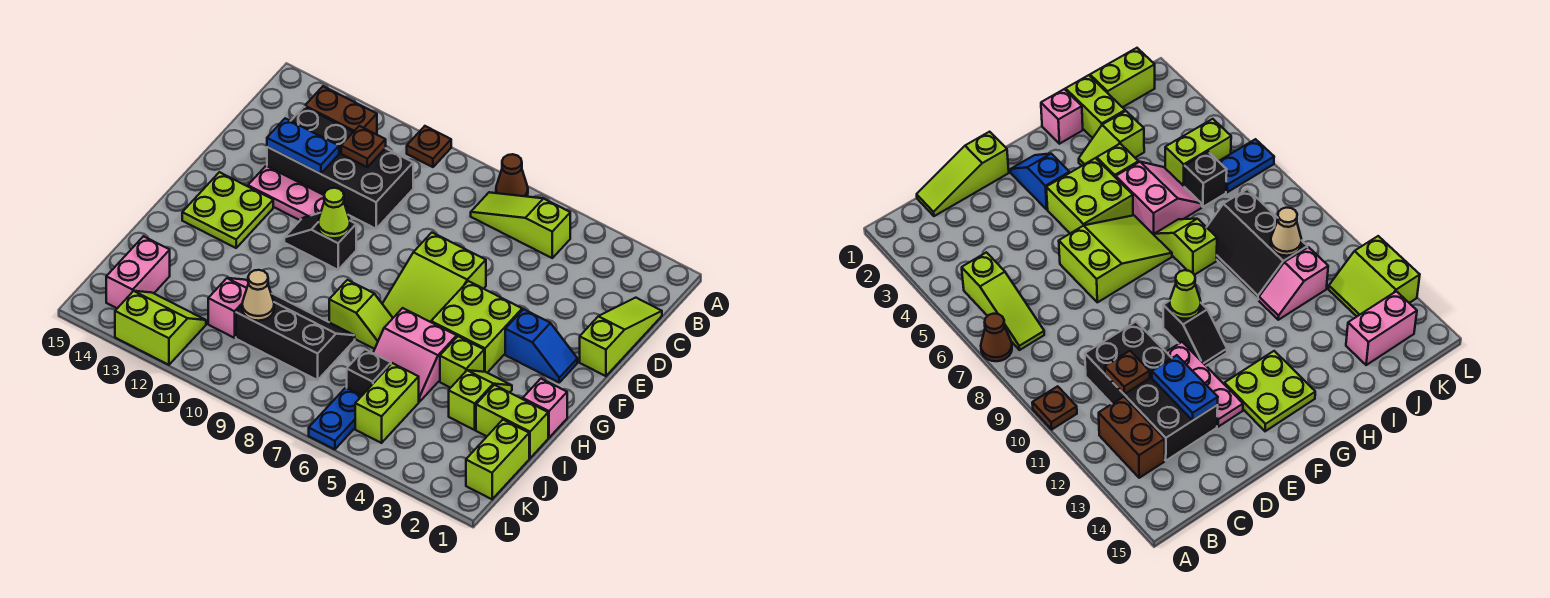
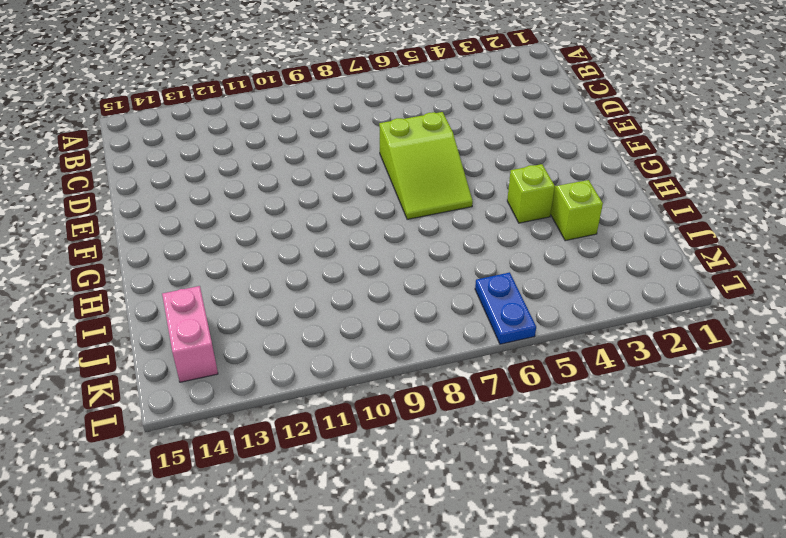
none -> brown cone A7 level 1
none -> brown plate A10 level 1
none -> lime slope B5:B7 level 1 top 5
none -> brown brick B12:B13 level 1

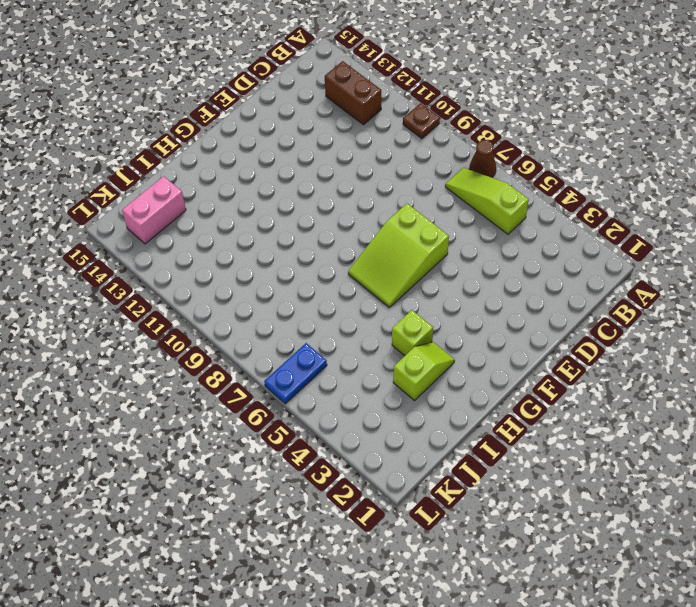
none -> lime slope C1:E1 level 1 top E
none -> black brick C10:D13 level 1
none -> pink plate E11:E13 level 1
none -> blue slope F2:F3 level 1 top 3

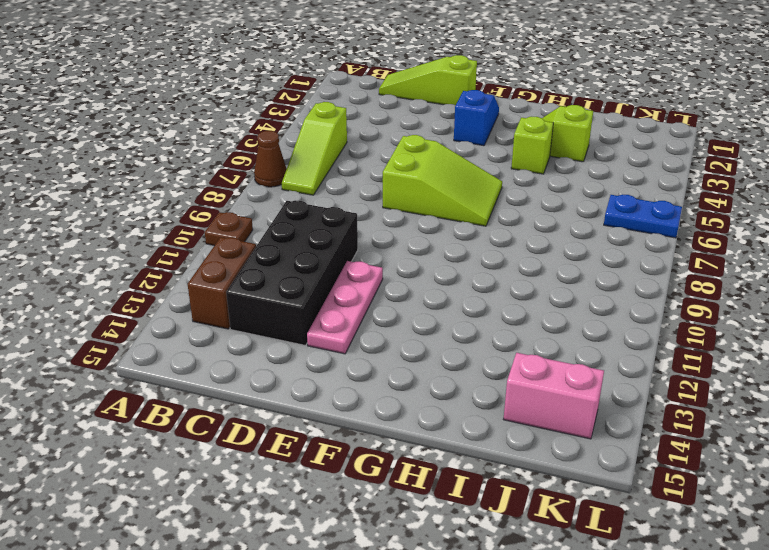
none -> lime brick F4:G5 level 1
none -> black slope F10:F11 level 1 top 10
none -> lime plate F13:G14 level 1
none -> pink brick H1 level 1

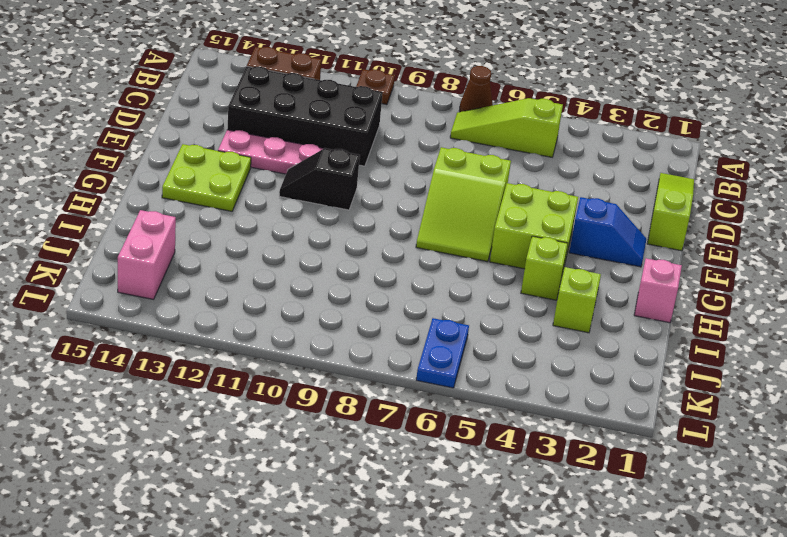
none -> pink slope H5:I6 level 1 top H
none -> lime slope H7:H8 level 1 top 8
none -> lime brick I1:I2 level 1
none -> black slope I8:J10 level 1 top J

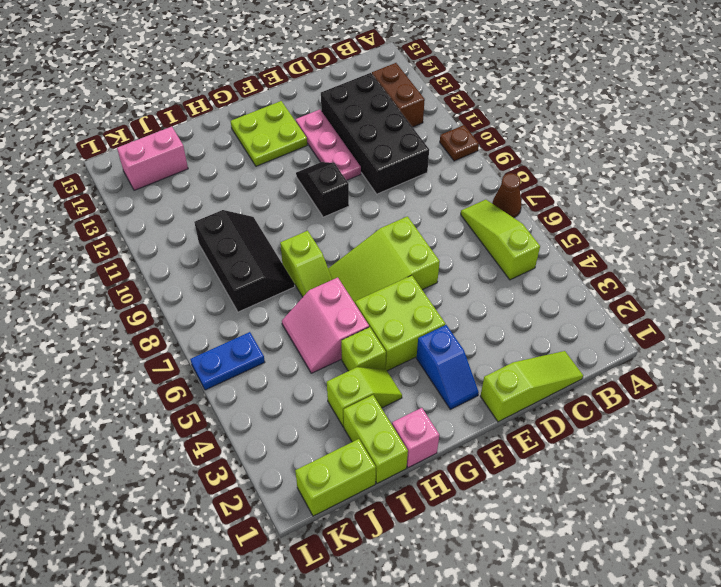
none -> pink slope I11:J11 level 1 top J
none -> lime brick J5:K5 level 1
none -> black brick J6 level 1
none -> lime slope K12:L13 level 1 top L

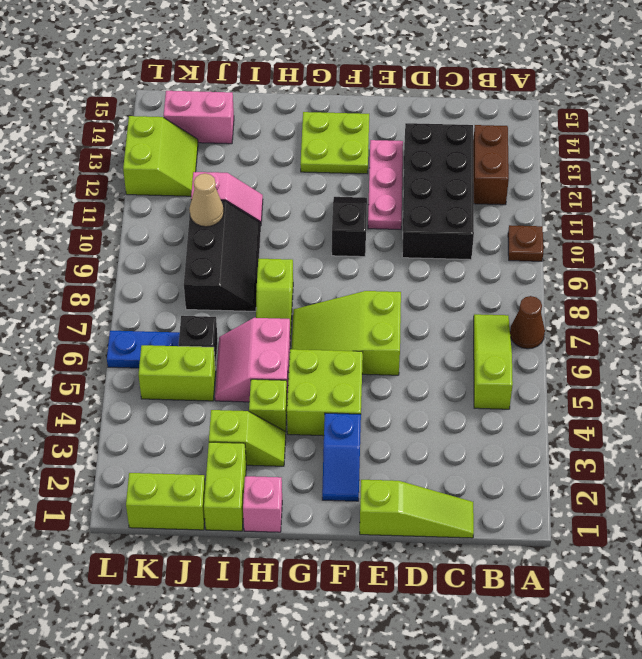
none -> brown plate C11 level 2
none -> blue plate D12:D13 level 2
none -> lime cone F10 level 2

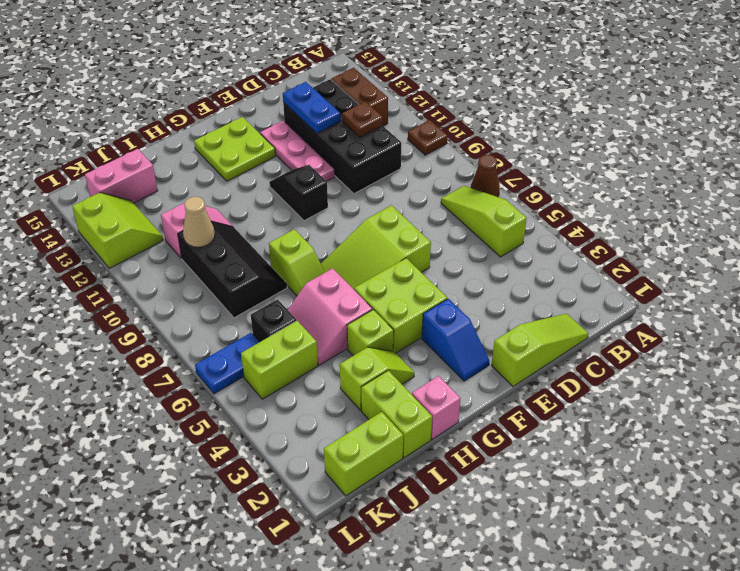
none -> lime cone F10 level 2

